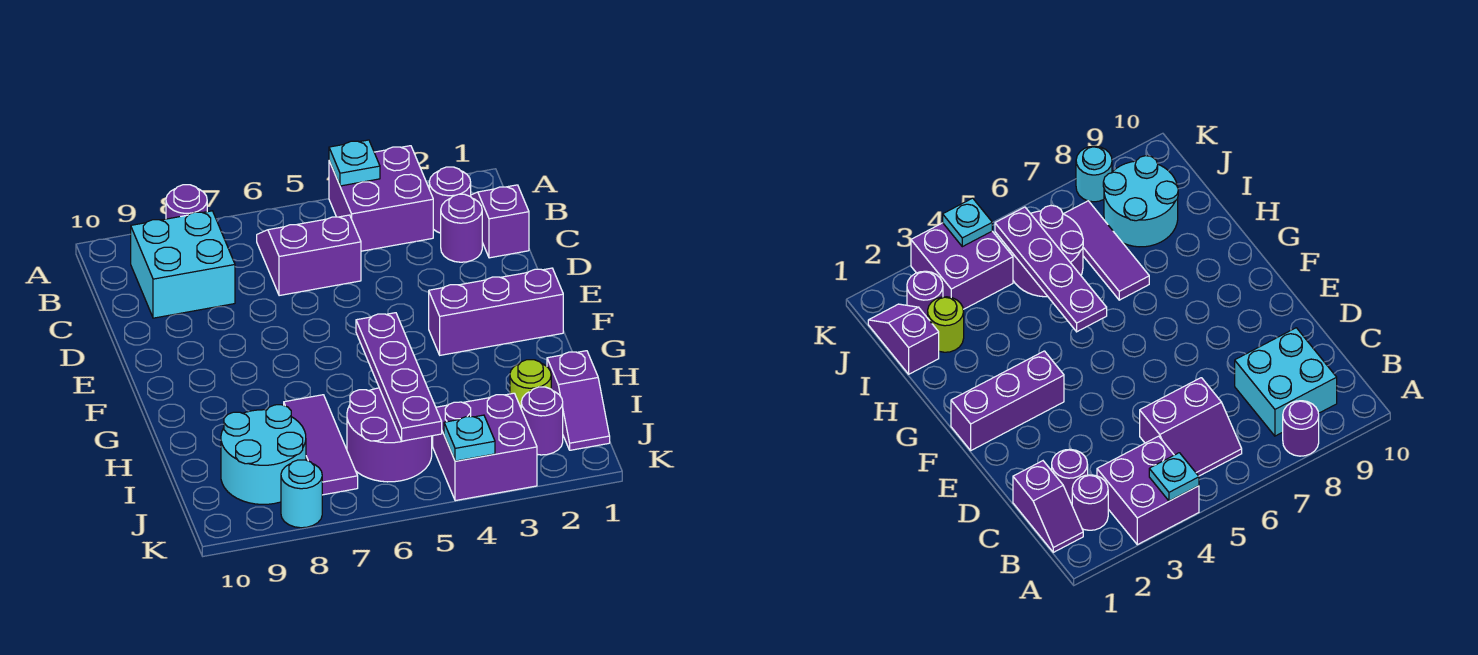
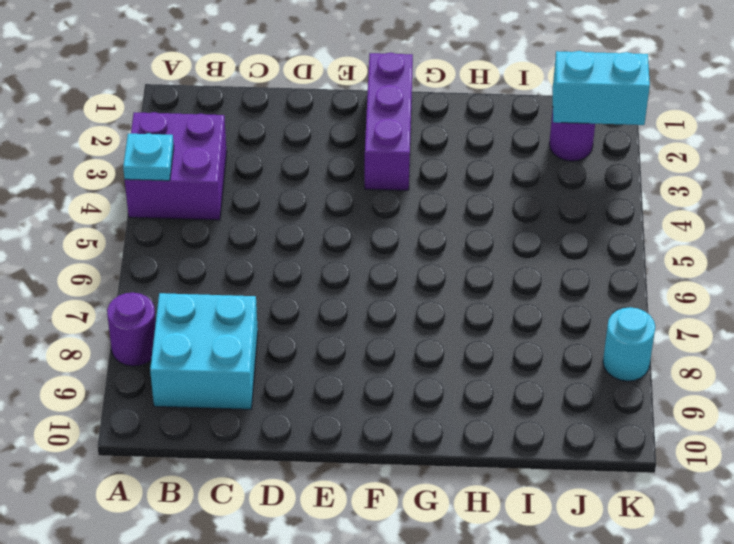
cyan brick J2:K2 level 2 -> none
none -> purple slope B1:C1 level 1 top C
none -> purple round brick B2 level 1
none -> purple slope B5:C6 level 1 top C

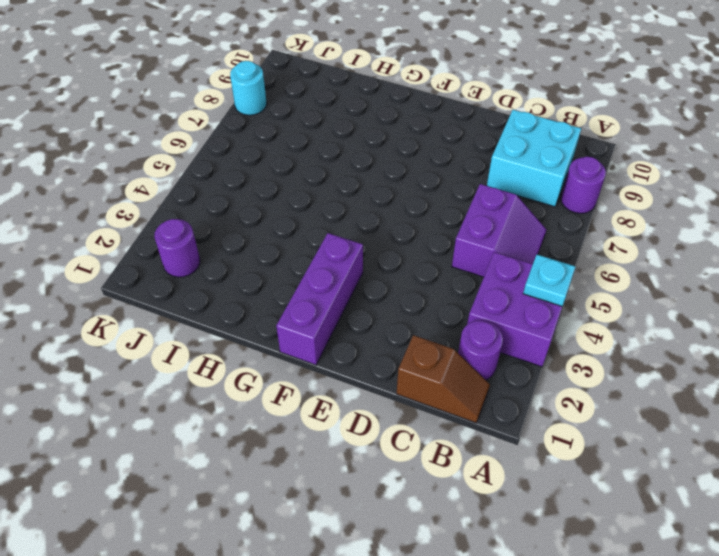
brown slope B1:C1 level 1 top C -> purple slope B1:C1 level 1 top C
none -> purple round brick C2 level 1
none -> purple tile H7:J7 level 1
none -> purple slope I1:J1 level 1 top I

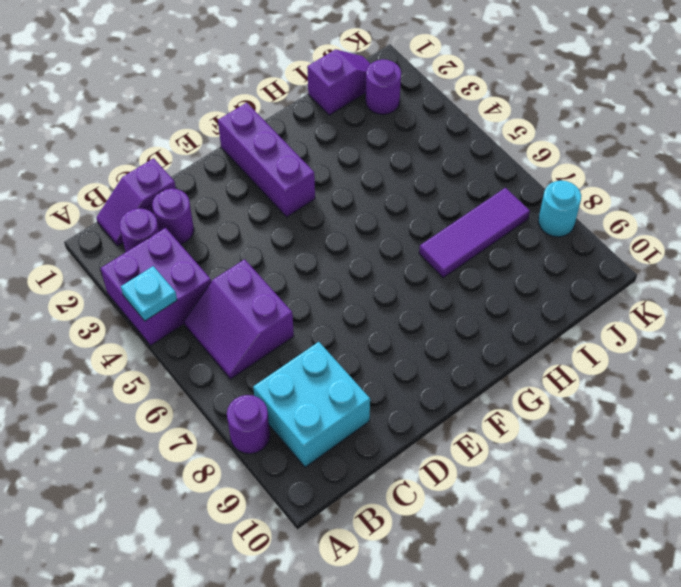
none -> lime round brick I2 level 1
none -> purple round brick I5:J6 level 1
none -> cyan round brick I8:J9 level 1

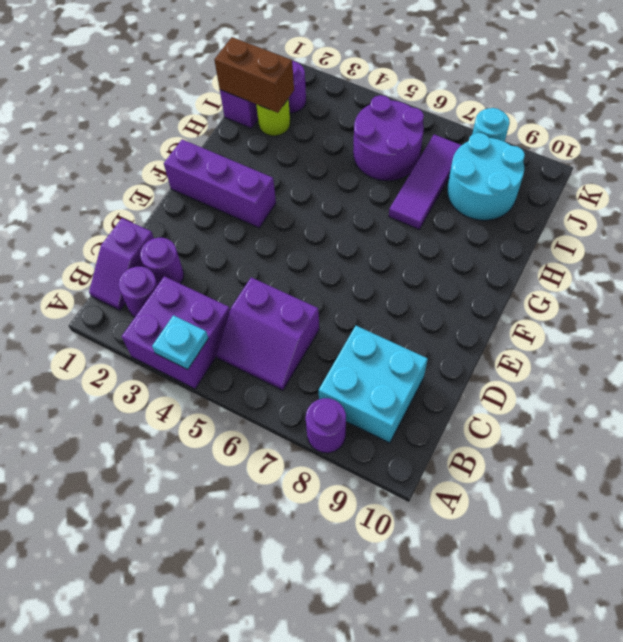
brown brick I1:I2 level 2 -> none
none -> purple brick J3:K4 level 1
none -> purple plate G5:J5 level 2
none -> cyan plate K4 level 2

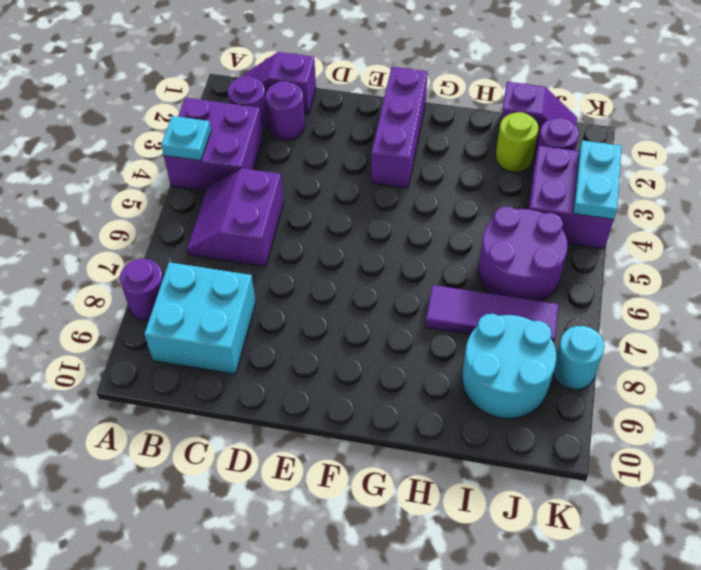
cyan plate K3:K4 level 2 -> cyan plate K4 level 2
none -> purple plate G5:J5 level 2

